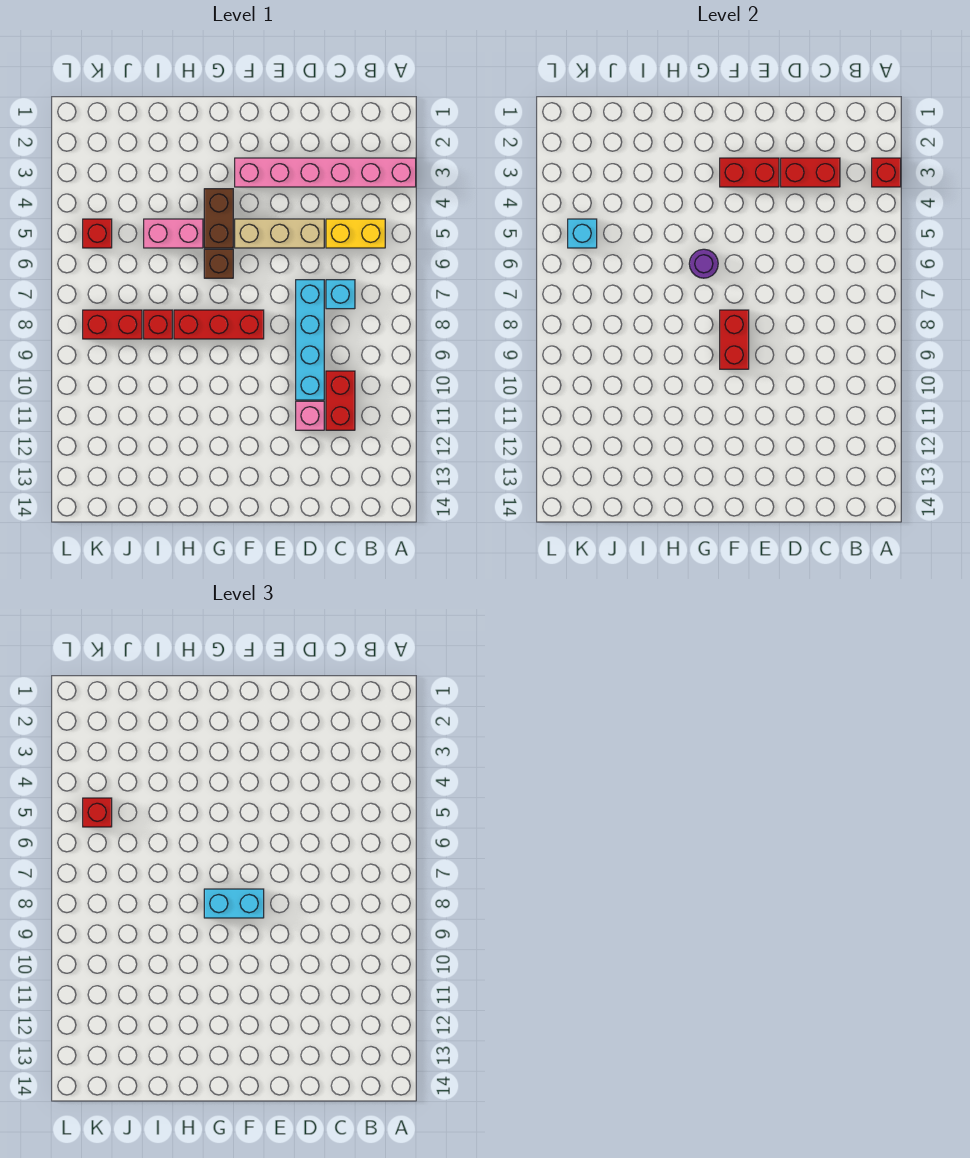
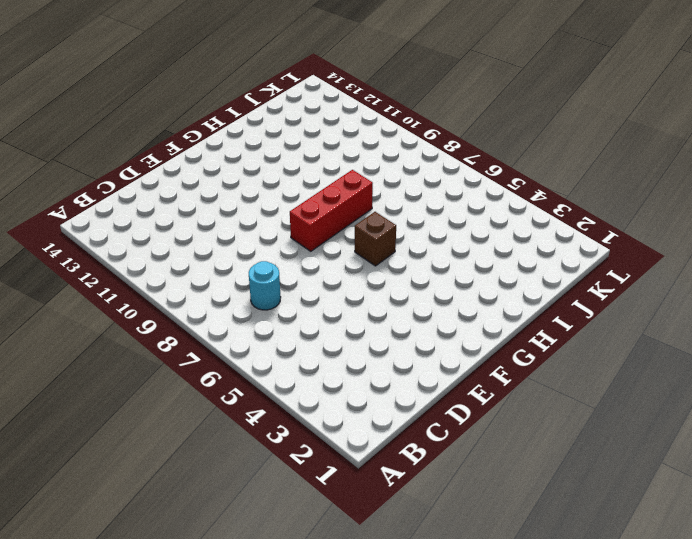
cyan round brick C7 level 1 -> cyan brick C7 level 1
none -> pink brick A3:F3 level 1
none -> yellow brick B5:C5 level 1
none -> red brick C10:C11 level 1

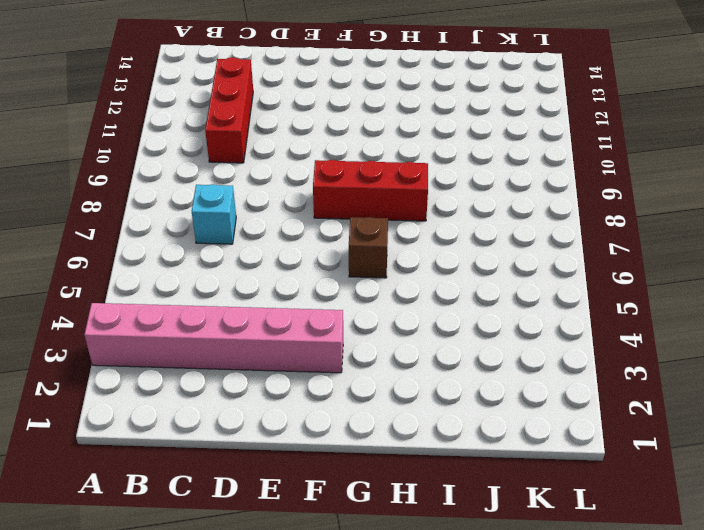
red brick C10:C12 level 1 -> red brick C10:C11 level 1
none -> yellow brick B5:C5 level 1
none -> tan brick D5:F5 level 1
none -> cyan brick D7:D10 level 1

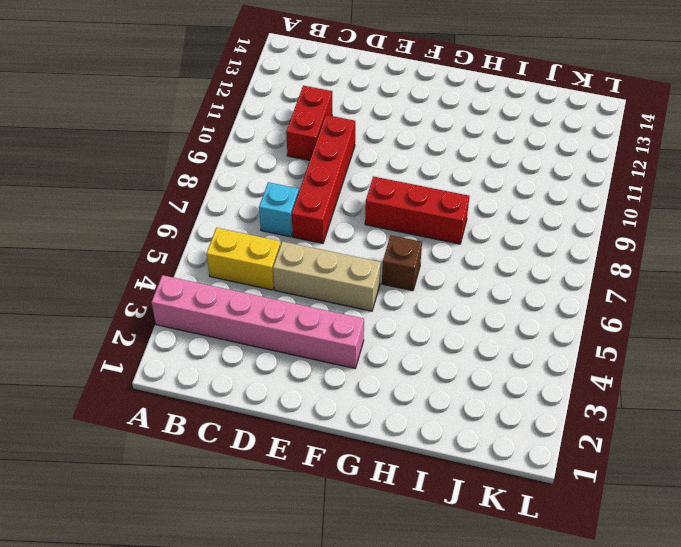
red brick D7:D10 level 1 -> cyan brick D7:D10 level 1
none -> pink brick D11 level 1
none -> brown brick G4:G5 level 1
none -> pink brick H5:I5 level 1

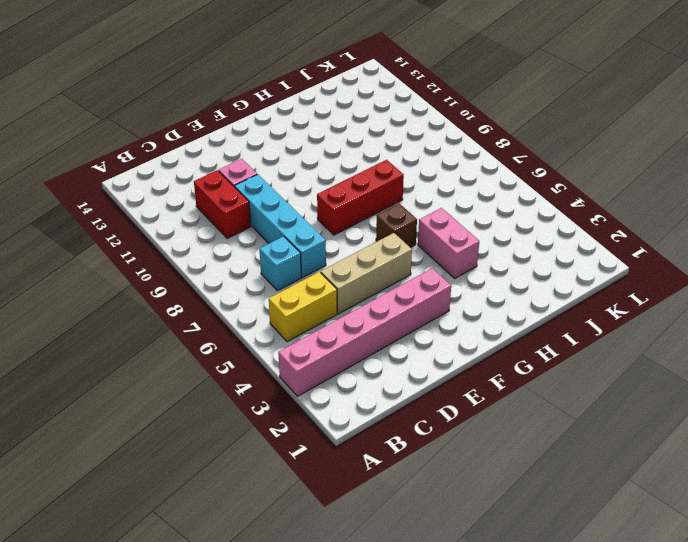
pink brick H4:H5 level 1 -> pink brick H5:I5 level 1
none -> brown brick G4:G5 level 1
none -> red brick I8 level 1
none -> red brick J8:K8 level 1

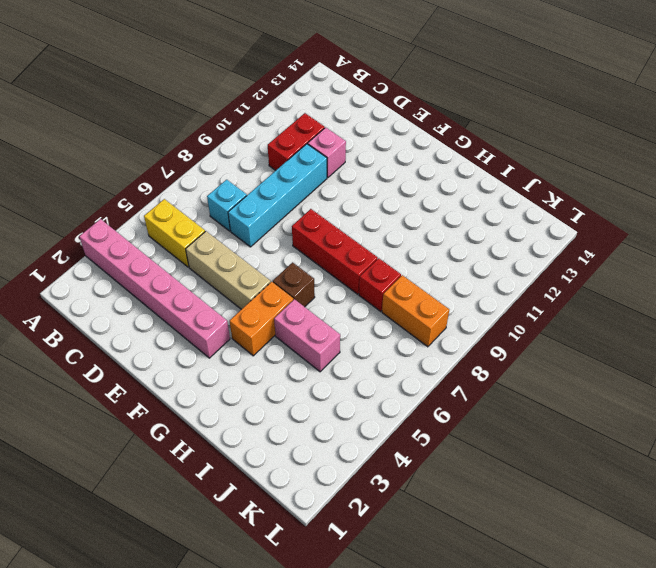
orange brick G4:G5 level 1 -> brown brick G4:G5 level 1
orange brick J8:K8 level 1 -> red brick J8:K8 level 1
none -> red brick K5 level 1
none -> red brick A3 level 2
none -> red brick C3:D3 level 2

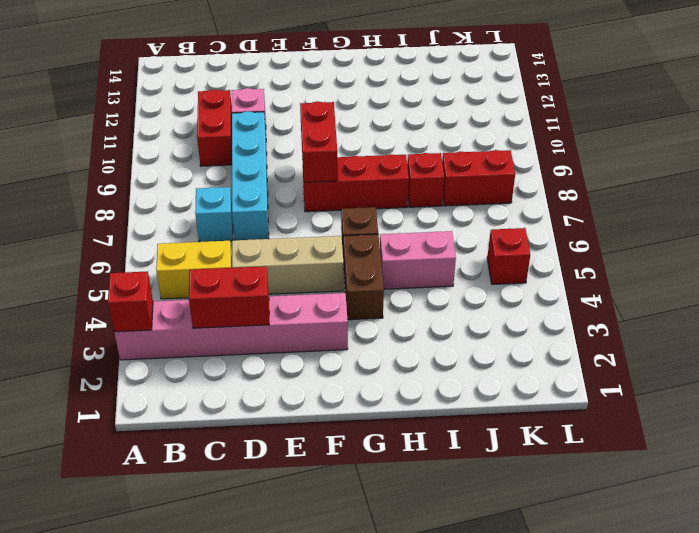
none -> red brick E3:F3 level 2
none -> purple round brick G6 level 2
none -> cyan brick K5 level 2

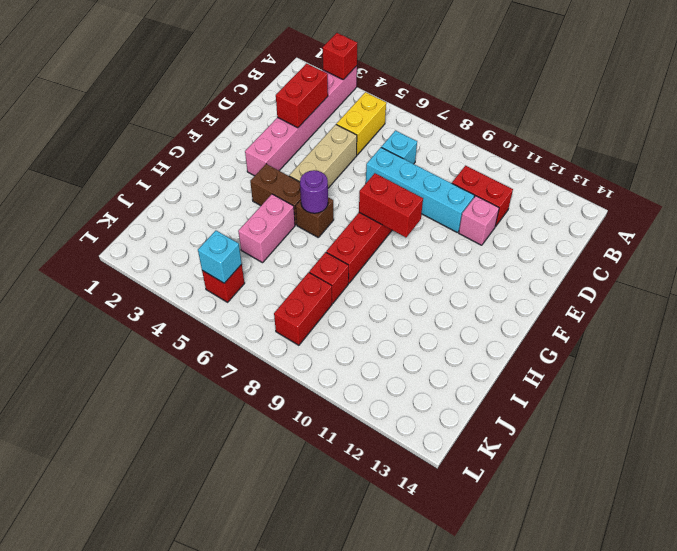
none -> red brick E3:F3 level 2
none -> cyan brick F8:G8 level 3
none -> red brick K5 level 3

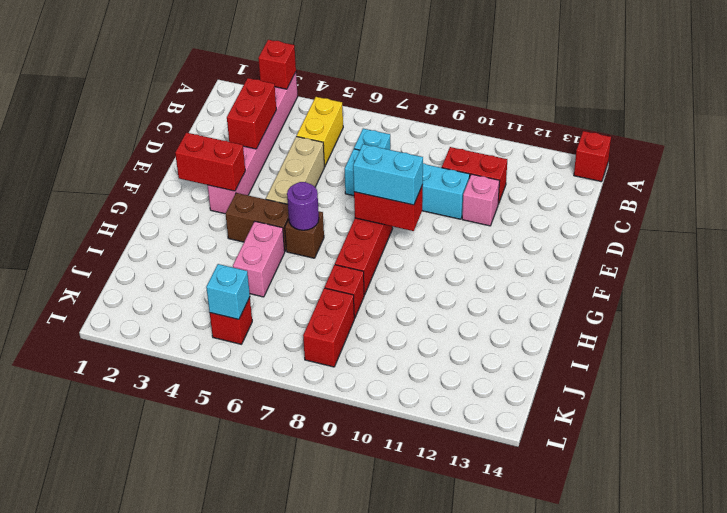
red brick A14 level 1 -> red brick K5 level 3
red brick F2:F3 level 2 -> red brick E3:F3 level 2
cyan brick F8:F9 level 3 -> cyan brick F8:G8 level 3

